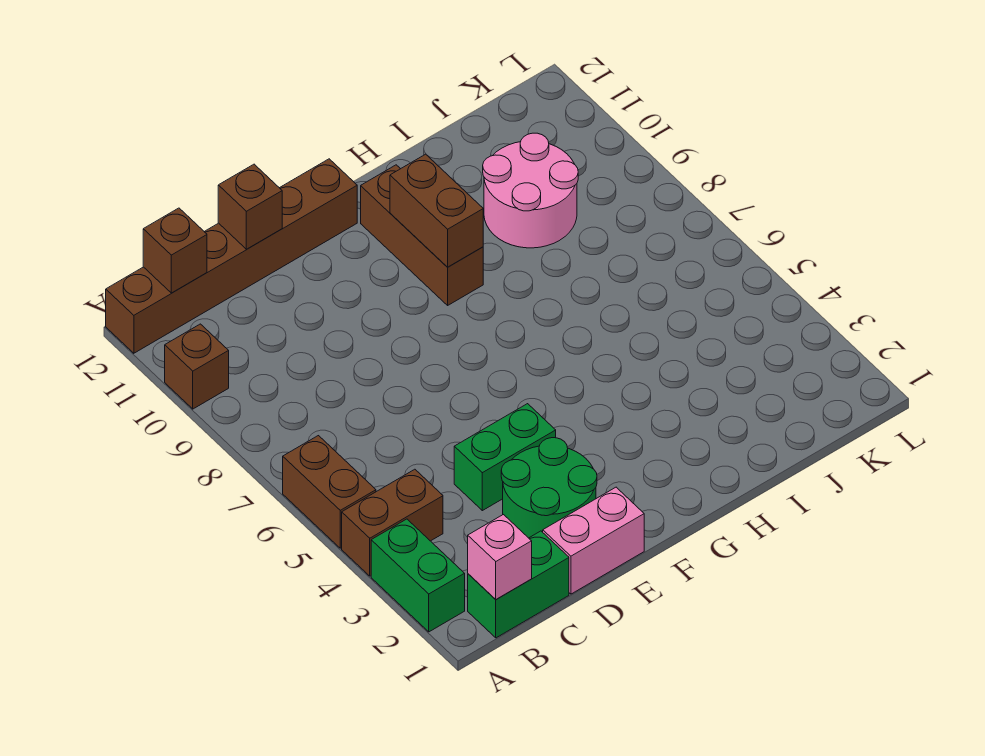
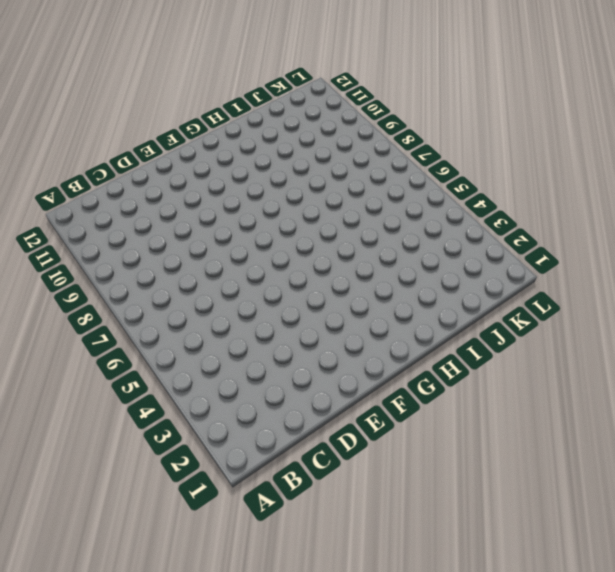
none -> green brick A2:A3 level 1
none -> brown brick A4:B4 level 1
none -> brown brick A5:A6 level 1

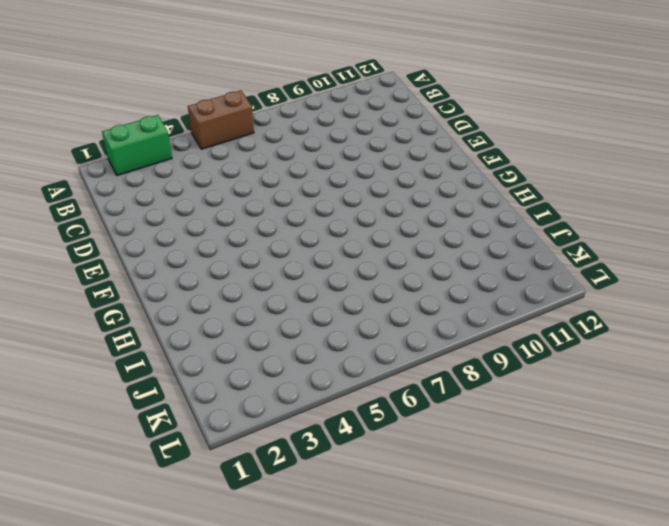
none -> brown brick A4:B4 level 1
none -> brown brick A10 level 1
none -> brown brick A12:F12 level 1

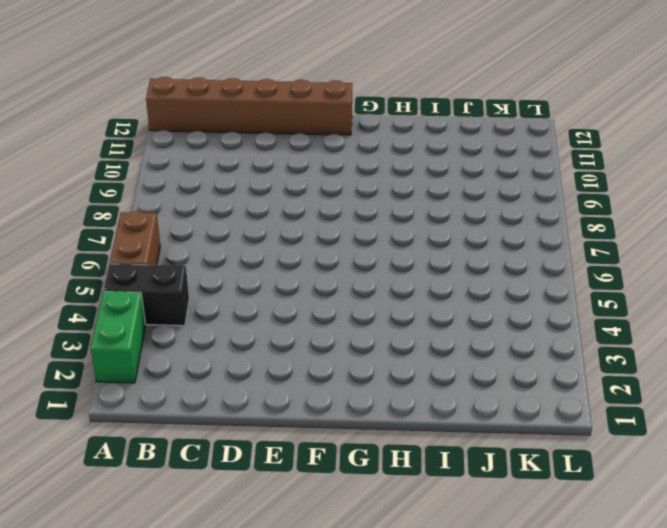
black brick A4:B4 level 1 -> brown brick A4:B4 level 1
none -> brown brick A10 level 1
none -> green brick B1:C1 level 1
none -> pink brick D1:E1 level 1

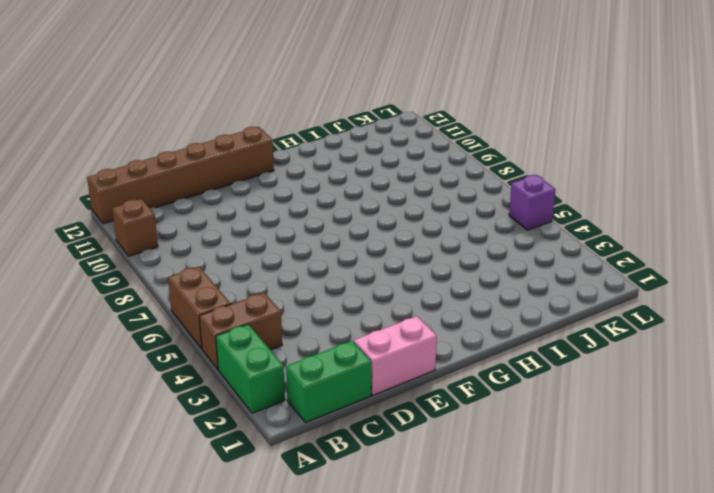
purple brick L5 level 1 -> none
none -> green round brick D2:E3 level 1
none -> green brick D4:E4 level 1
none -> brown brick G9:G11 level 1

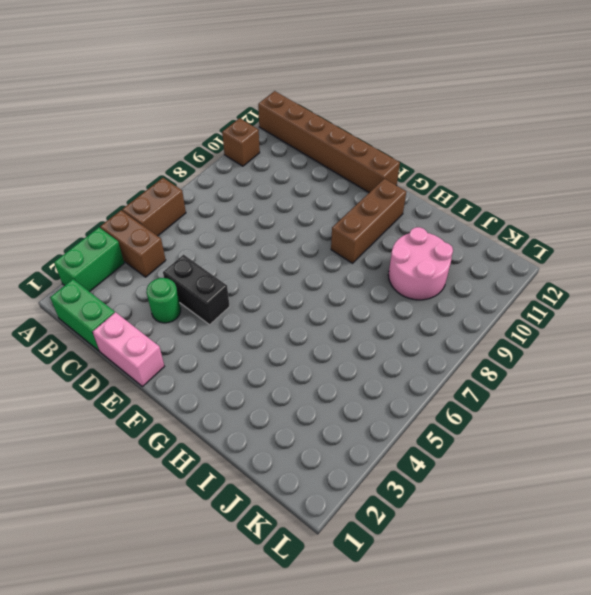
green round brick D3 level 1 -> green round brick D2:E3 level 1
black brick D4:E4 level 1 -> green brick D4:E4 level 1
none -> pink brick B1 level 2
none -> brown brick B12 level 2
none -> brown brick D12 level 2

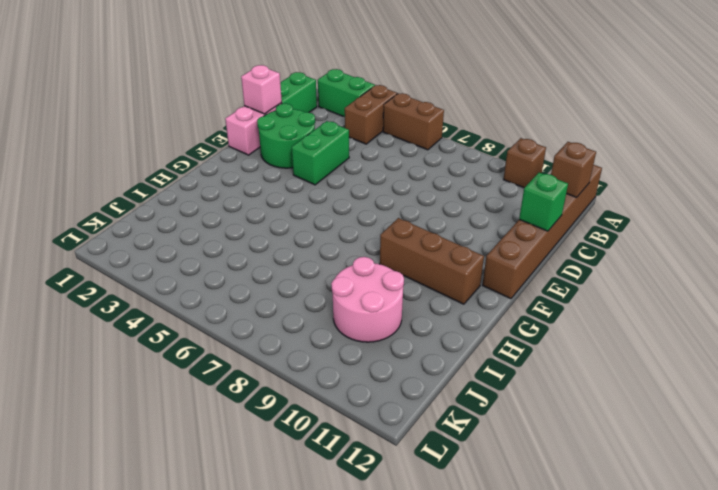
pink brick D1 level 2 -> pink brick B1 level 2
green brick D12 level 2 -> brown brick D12 level 2
none -> brown brick G9:G10 level 2

